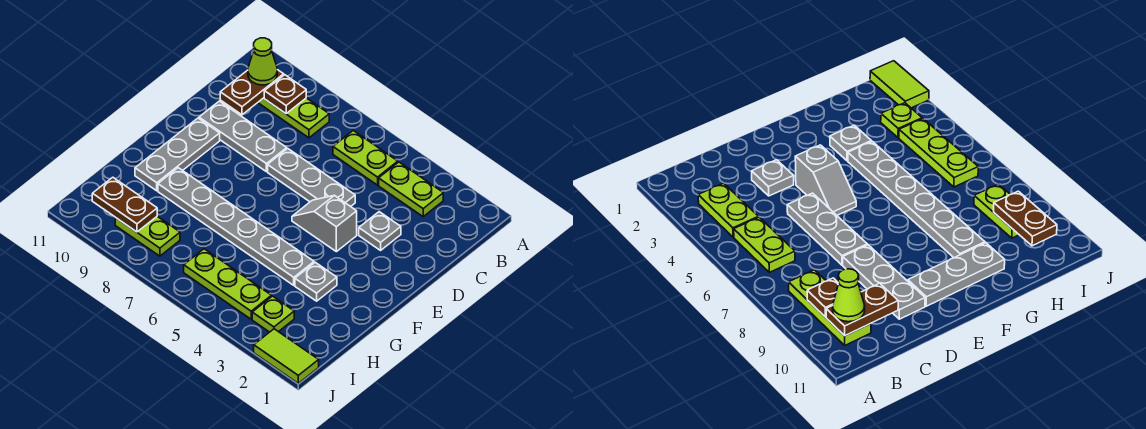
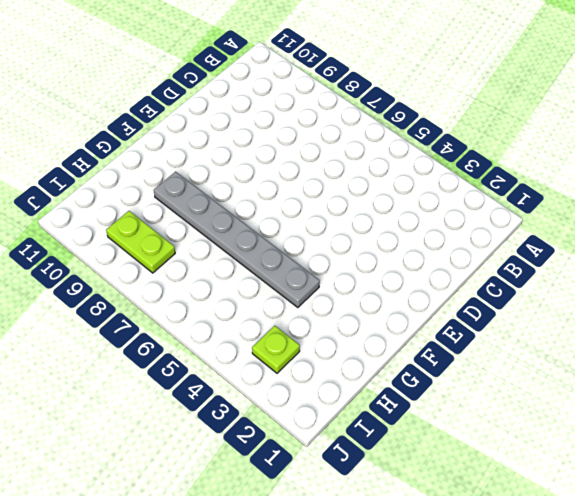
none -> lime plate B3:B4 level 1
none -> lime plate B5:B6 level 1
none -> lime plate B8:B10 level 1

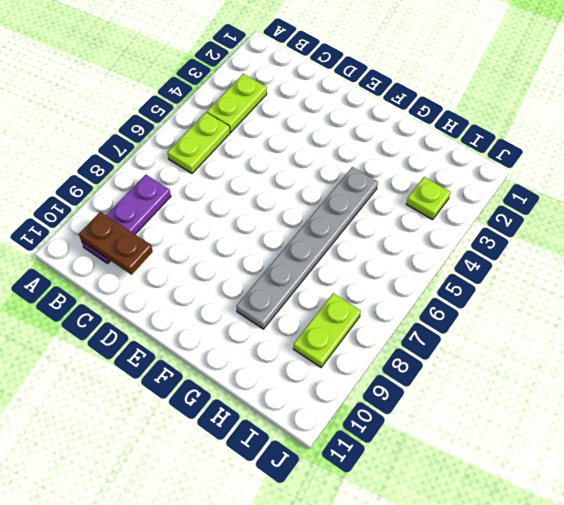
purple plate B8:B10 level 1 -> lime plate B8:B10 level 1
none -> grey plate D3 level 1
none -> grey plate D5:D7 level 1
none -> grey plate D8:D10 level 1

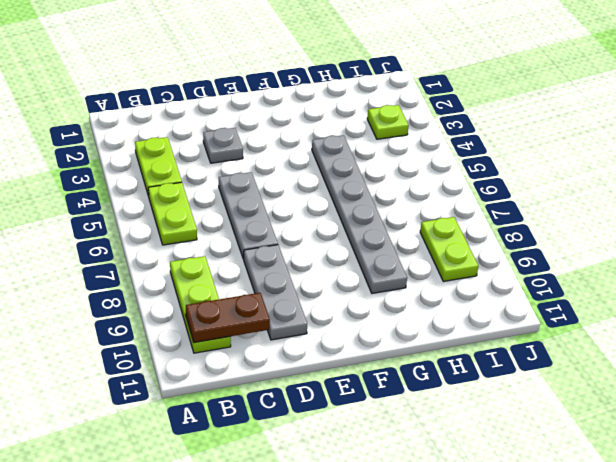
none -> grey slope E4:E5 level 1 top 4
none -> grey plate E10:G10 level 1
none -> grey plate G3 level 1

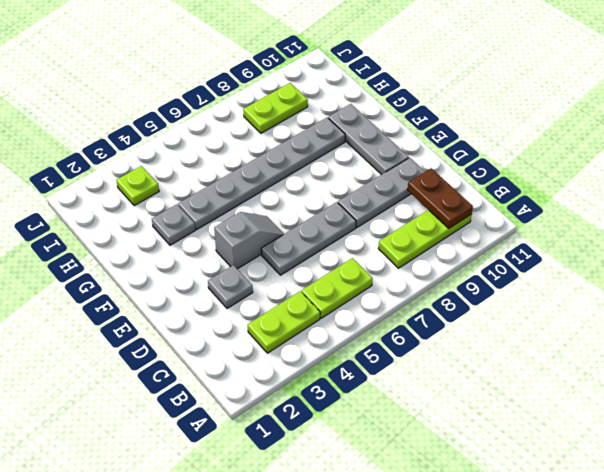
none -> lime plate I4:I6 level 1
none -> lime tile J1:J2 level 1
none -> brown plate B9 level 2

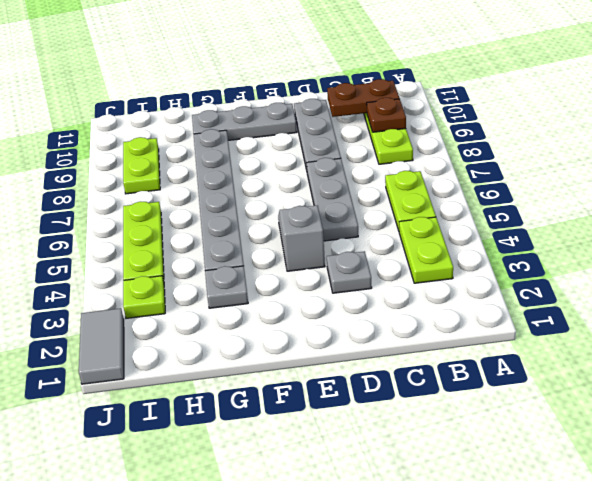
grey tile J1:J2 level 1 -> lime tile J1:J2 level 1
none -> brown plate I9:I10 level 2
none -> lime cone B10 level 3

